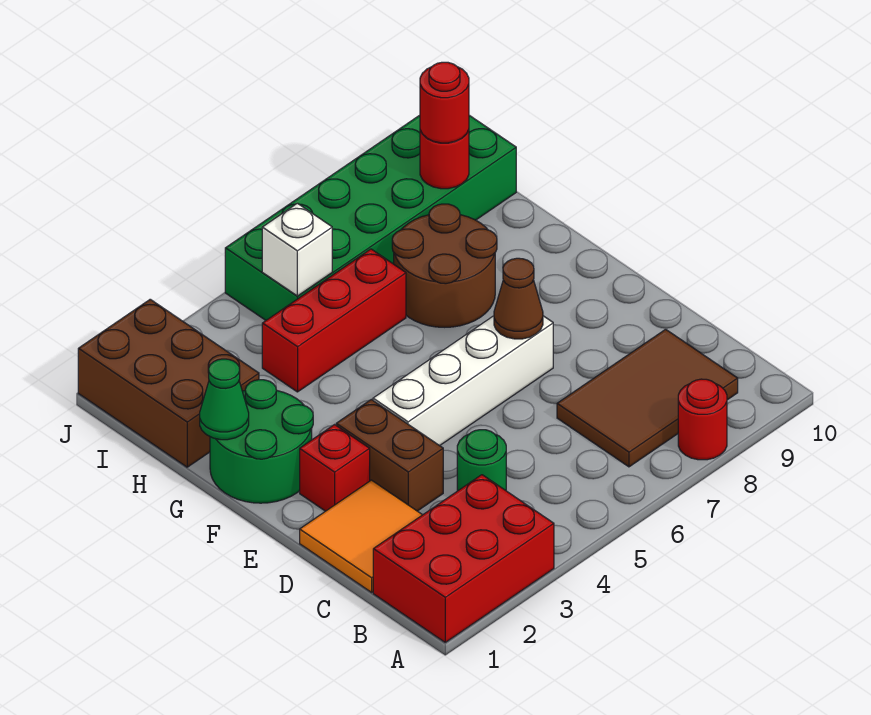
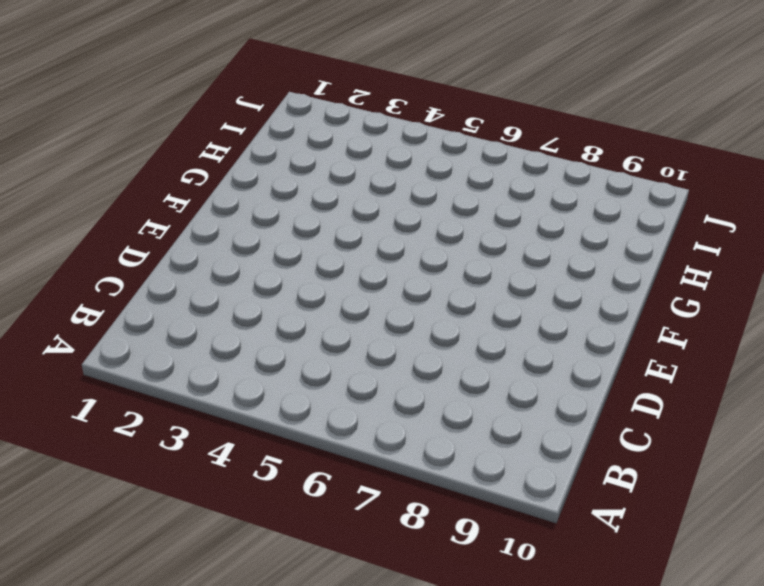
none -> red brick A1:B3 level 1
none -> red round brick A8 level 1
none -> brown tile B7:C9 level 1

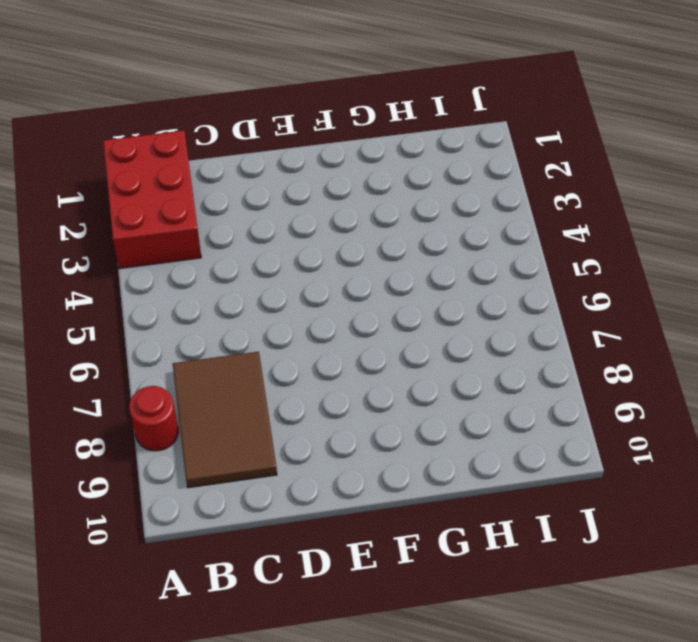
none -> orange tile C1:D2 level 1
none -> green round brick C4 level 1
none -> brown brick D3:E3 level 1

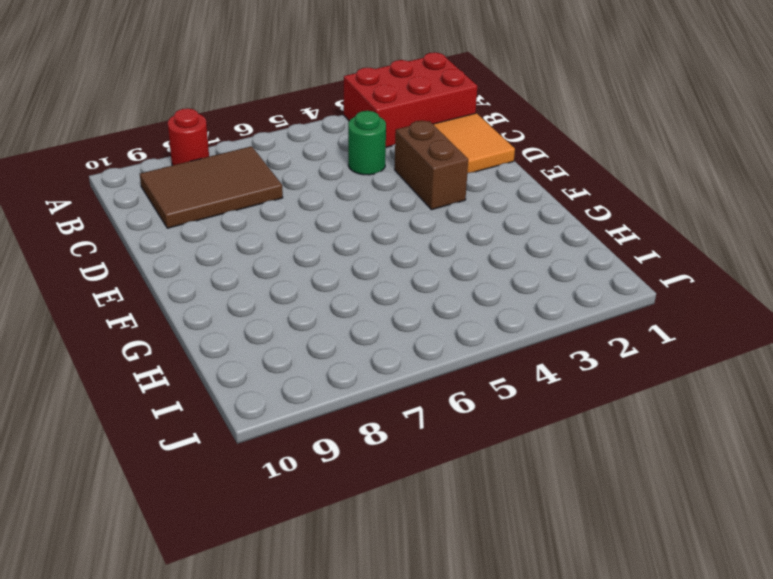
none -> red brick E2 level 1
none -> white brick E4:E7 level 1
none -> green round brick F1:G2 level 1

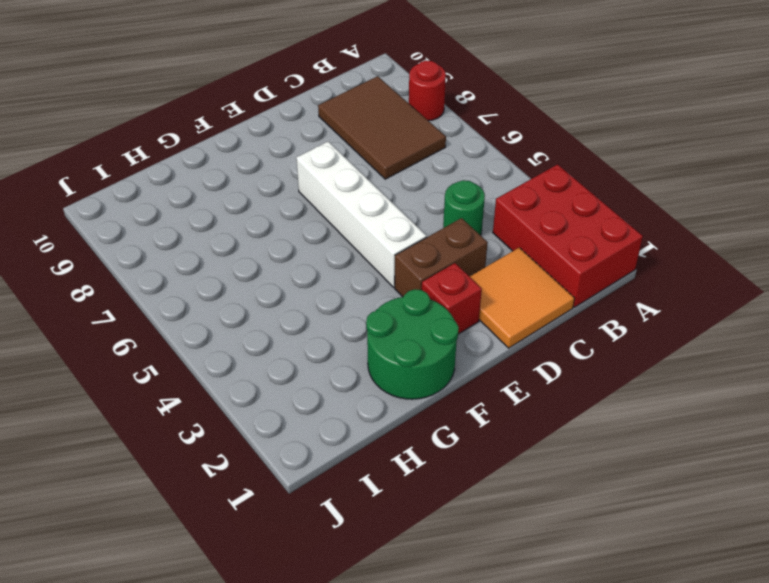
none -> brown round brick G7:H8 level 1
none -> brown brick H1:J2 level 1
none -> red brick H4:H6 level 1

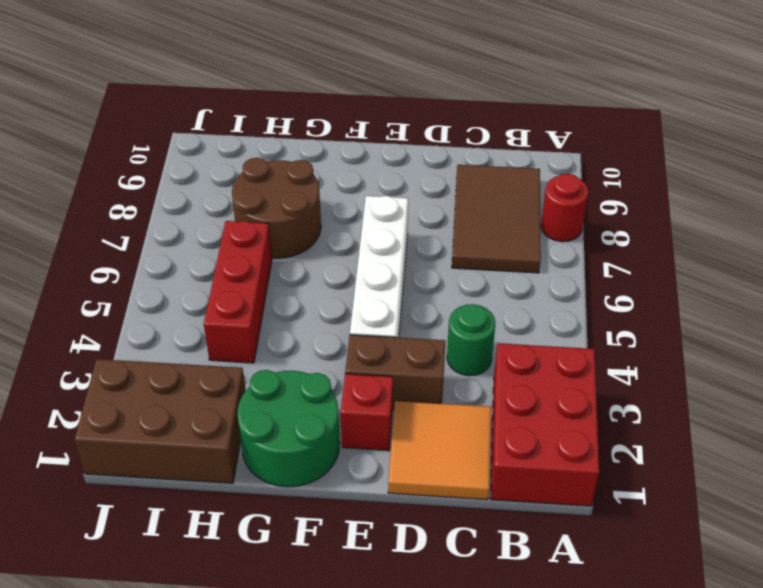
none -> green brick I5:J10 level 1
none -> brown cone E7 level 2
none -> green cone G1 level 2

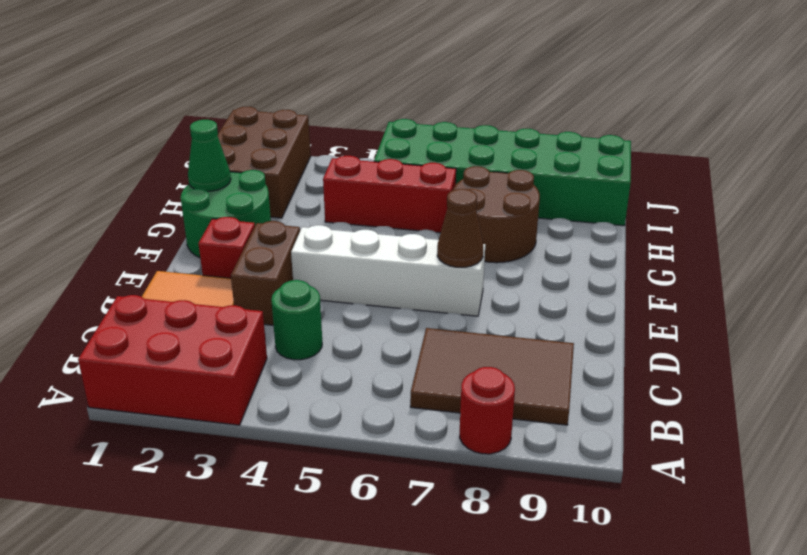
none -> white brick I5 level 2
none -> red round brick I9 level 2
none -> red round brick I9 level 3

